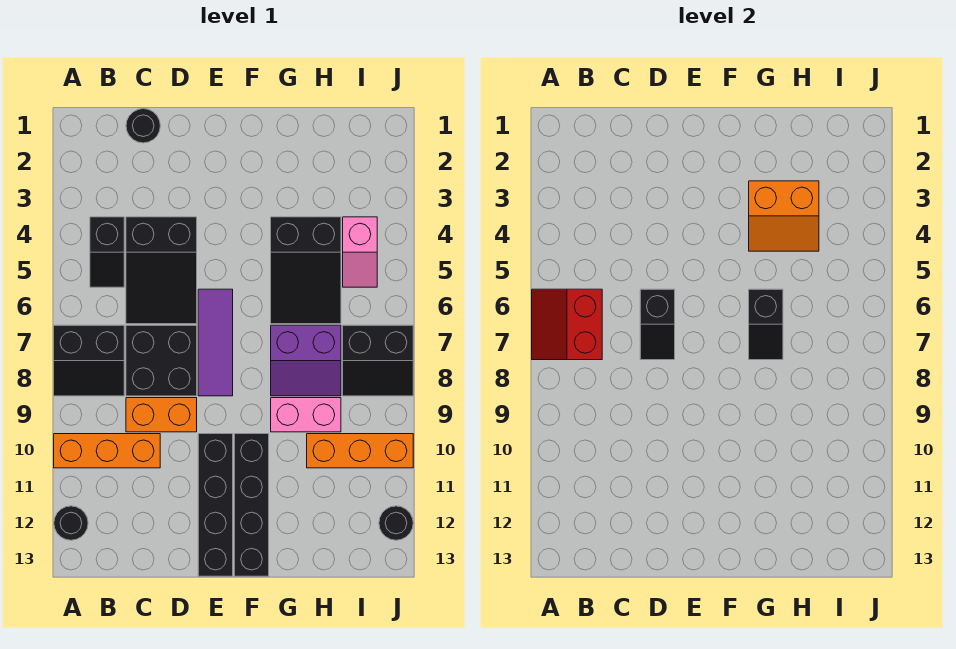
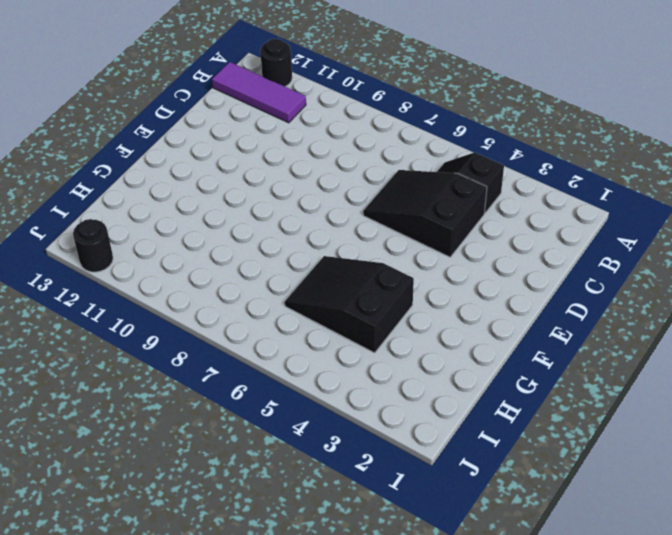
purple tile B11:B13 level 1 -> purple tile E6:E8 level 1
none -> black slope A7:B8 level 1 top 7
none -> orange brick A10:C10 level 1
none -> black round brick C1 level 1

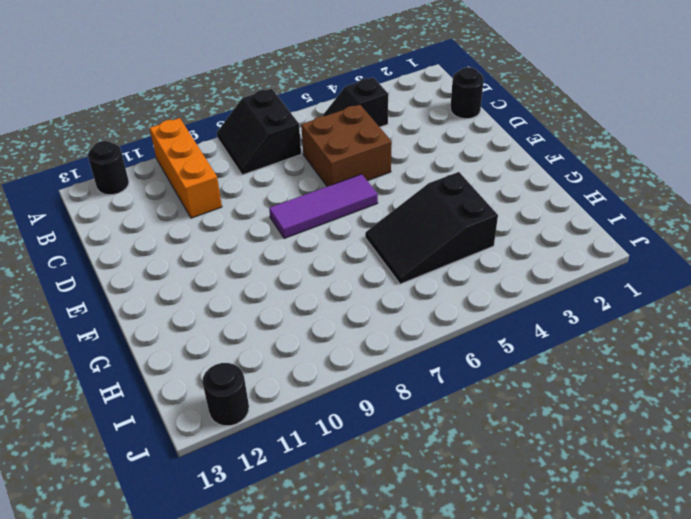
brown brick C5:D6 level 1 -> black slope C4:D6 level 1 top 4
none -> black brick C7:D8 level 1
none -> orange brick C9:D9 level 1
none -> black brick E10:E13 level 1

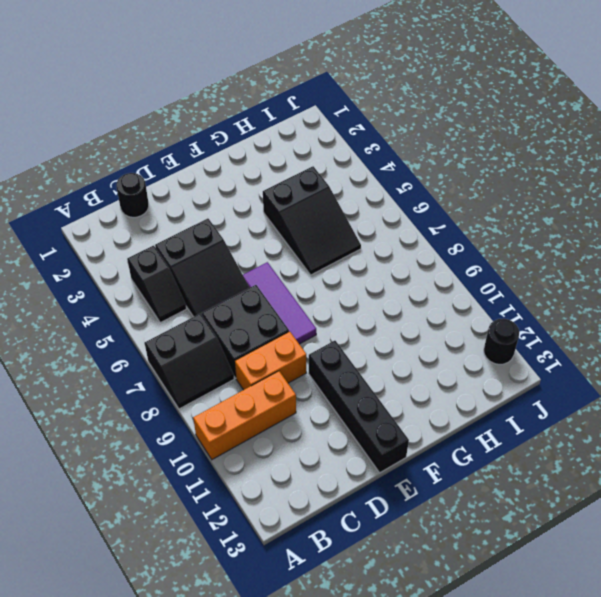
none -> black round brick A12 level 1
none -> black brick F10:F13 level 1
none -> purple slope G7:H8 level 1 top 7

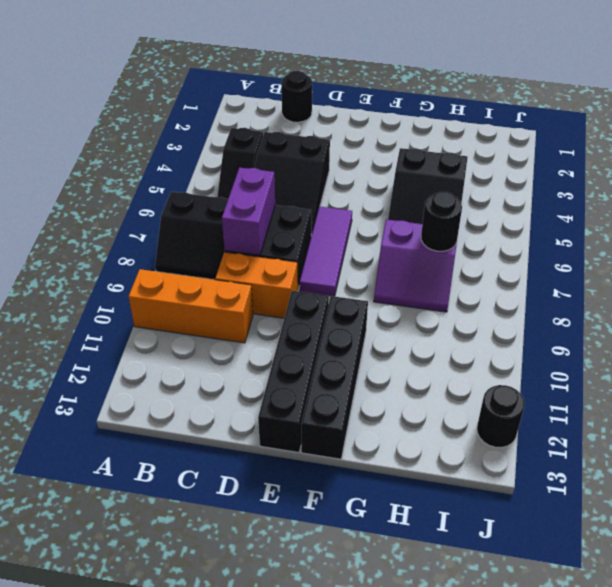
purple brick C7:C8 level 2 -> none
black round brick H7 level 2 -> black round brick A12 level 1
none -> pink brick G9:H9 level 1
none -> orange brick H10:J10 level 1
none -> pink slope I4:I5 level 1 top 4

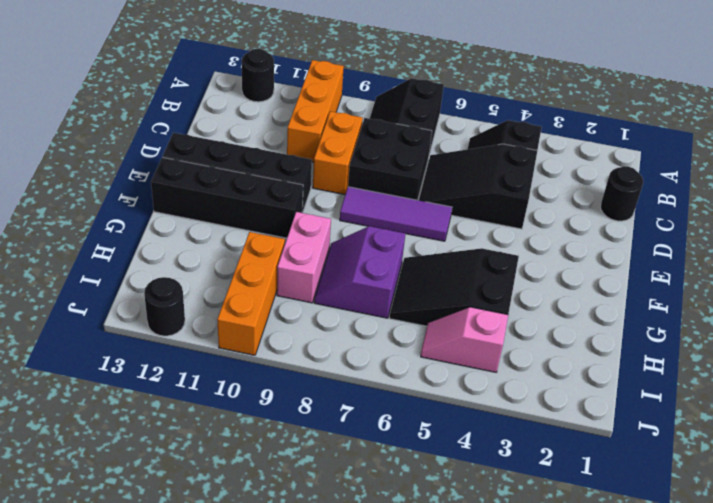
none -> black slope I7:J8 level 1 top 7
none -> red slope A6:B7 level 2 top B
none -> black slope D6:D7 level 2 top 6

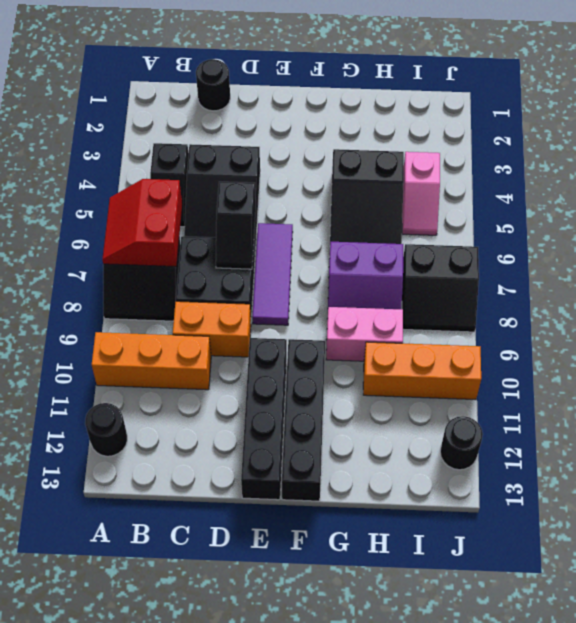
none -> orange slope G3:H4 level 2 top 3
none -> black slope G6:G7 level 2 top 6

